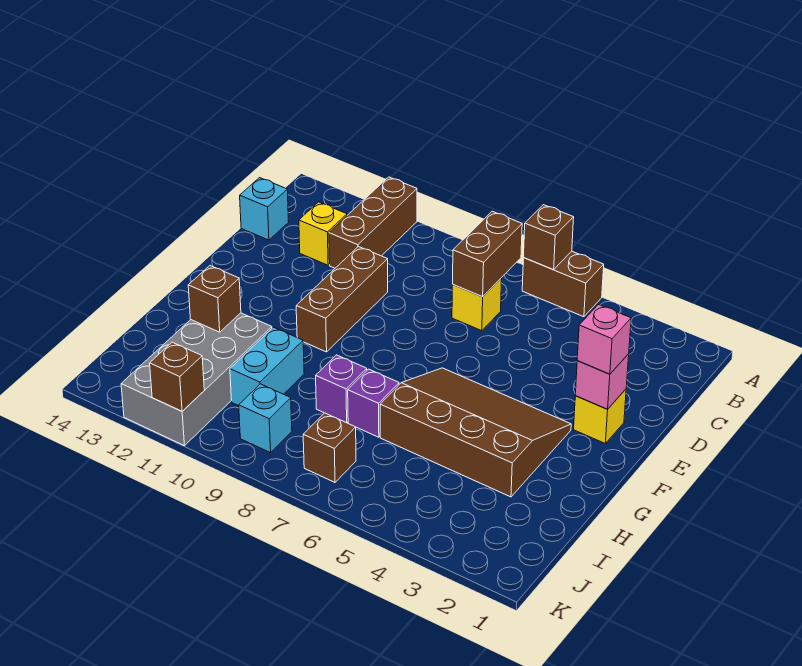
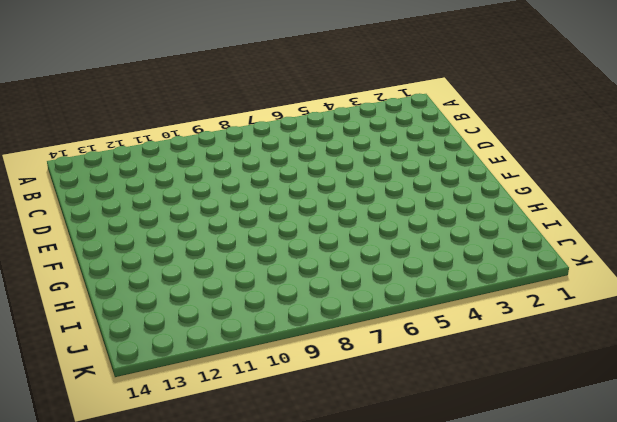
none -> brown brick A5:A6 level 1
none -> brown brick A11:C11 level 1
none -> yellow brick C7 level 1

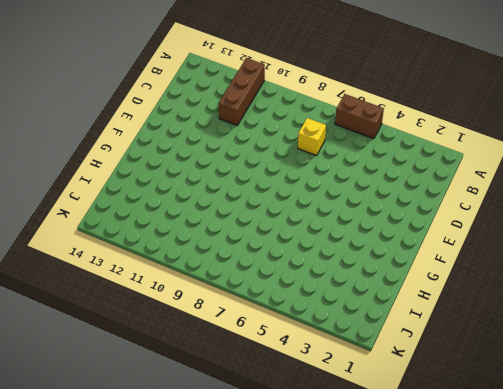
none -> yellow brick C12 level 1
none -> cyan brick C14 level 1
none -> brown brick D10:F10 level 1

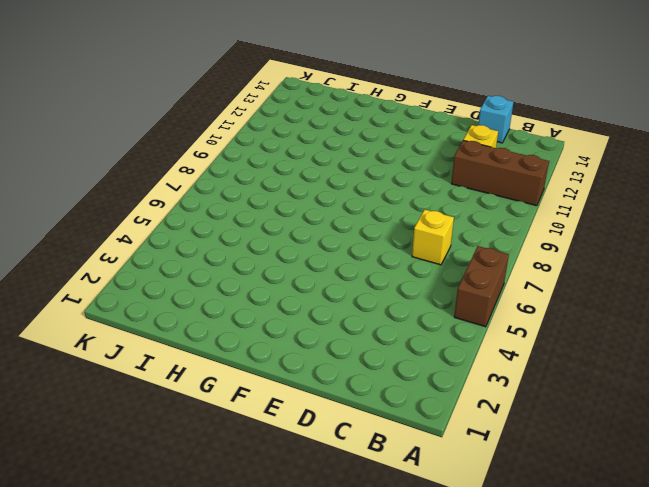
none -> brown brick D10:F10 level 1
none -> yellow brick E2 level 1
none -> brown slope F3:H6 level 1 top H

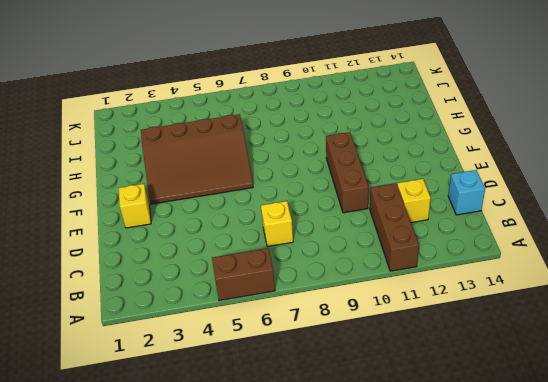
none -> purple brick H7 level 1
none -> purple brick H8 level 1
none -> cyan brick H10:I10 level 1

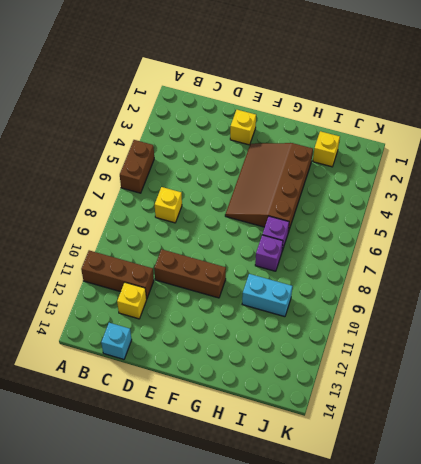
yellow brick I2 level 1 -> none
none -> grey brick H11:K12 level 1
none -> brown brick J7 level 1
none -> cyan brick J9 level 1

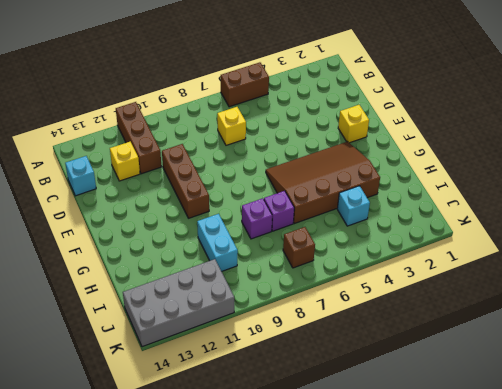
cyan brick I4 level 1 -> cyan brick J9 level 1
grey brick J11:K14 level 1 -> grey brick H11:K12 level 1
none -> brown brick A6 level 2
none -> brown brick B7:C7 level 2
none -> pink brick E2 level 2

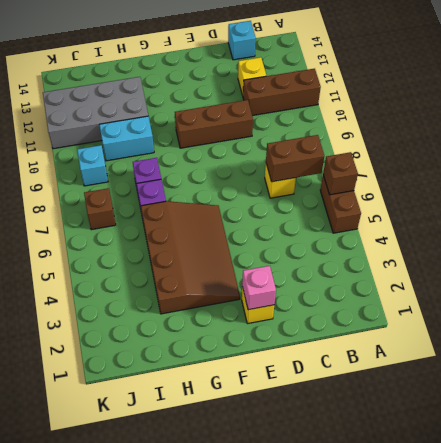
none -> brown brick H12 level 2
none -> brown brick K11 level 2
none -> pink brick E2 level 3

